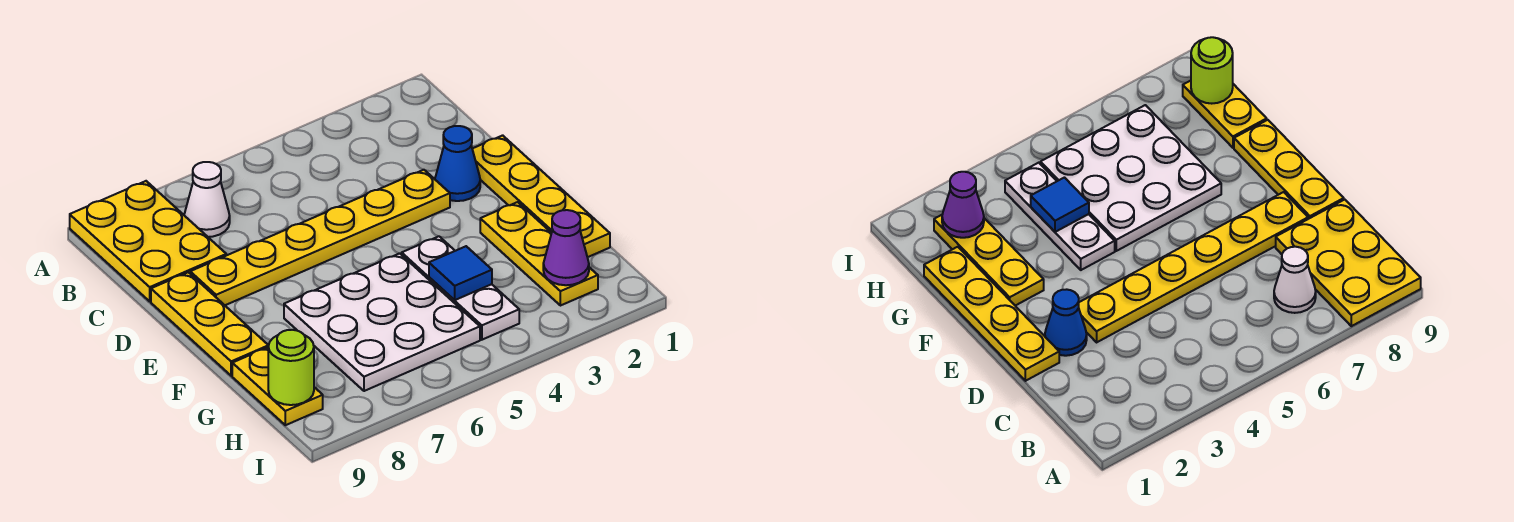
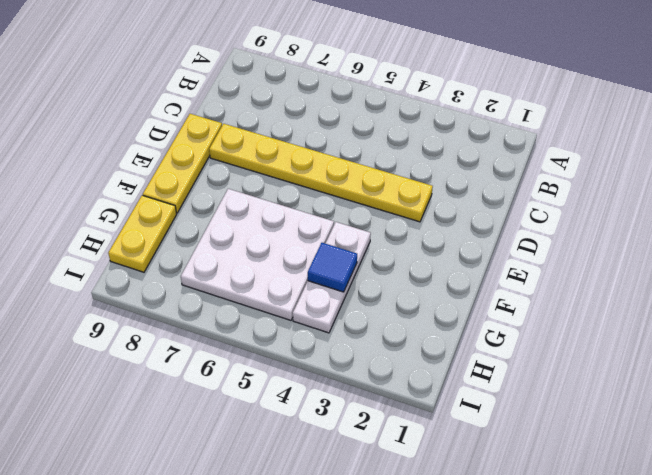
none -> yellow plate A8:C9 level 1
none -> white cone B7 level 1
none -> yellow plate D1:G1 level 1

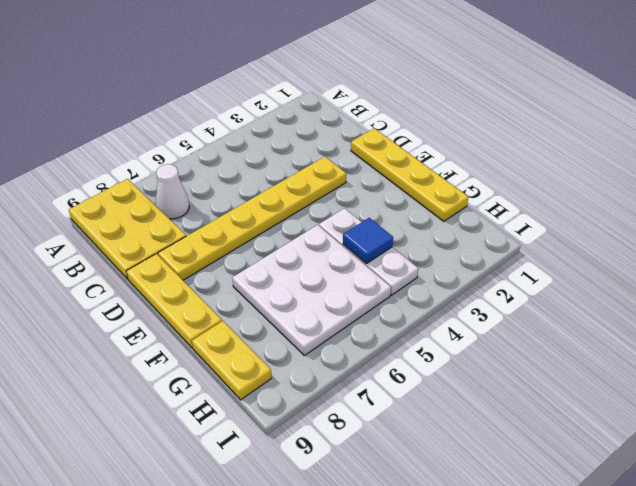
none -> blue cone D2 level 1
none -> yellow plate F2:H2 level 1
none -> purple cone H2 level 2

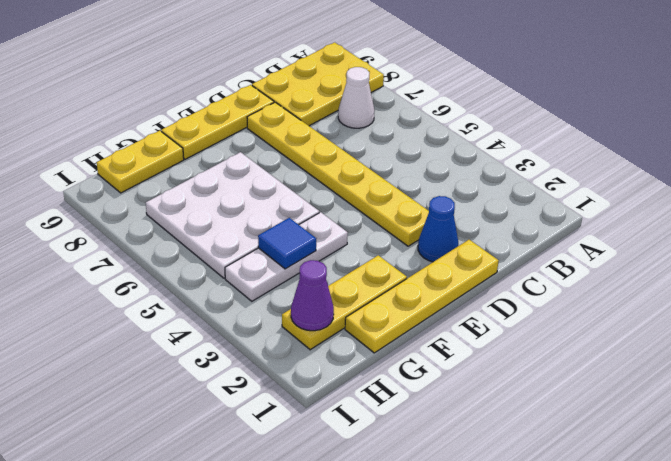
none -> lime round brick H9 level 2

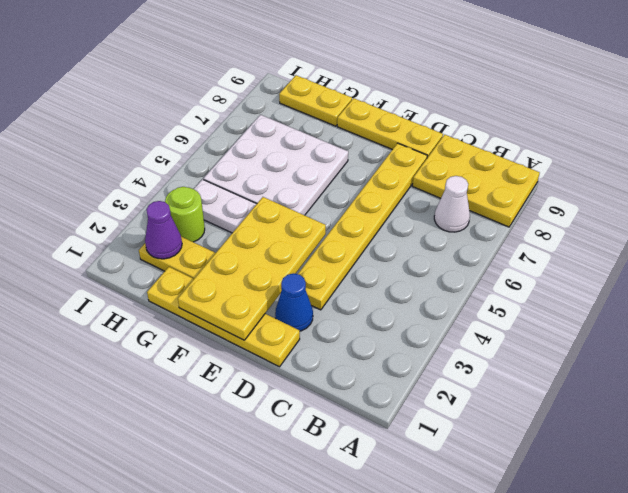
yellow plate E1:F4 level 2 -> none
lime round brick H3 level 1 -> lime round brick H9 level 2
none -> blue tile G4 level 2

